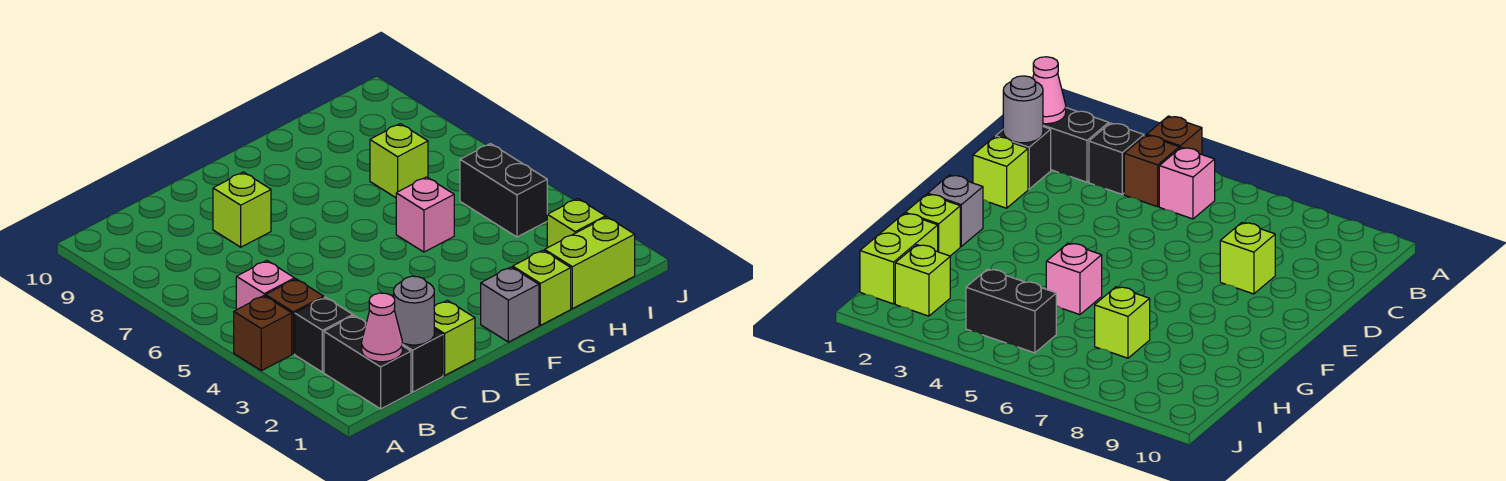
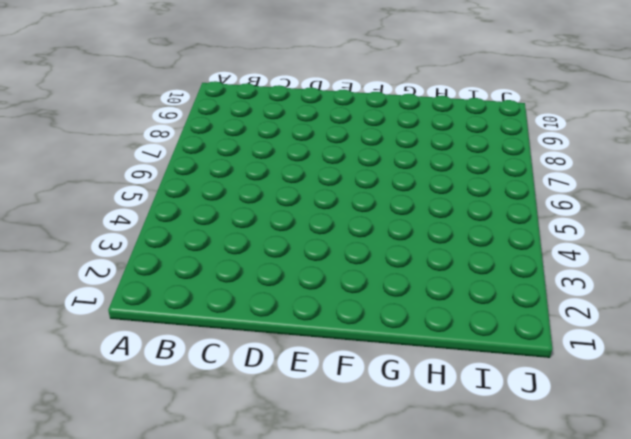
none -> brown brick A4 level 1
none -> black brick B1:B2 level 1
none -> black brick B3 level 1

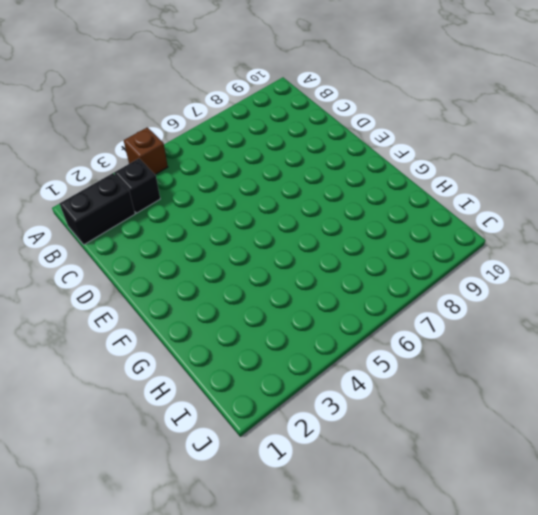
none -> brown brick B4 level 1
none -> pink brick B5 level 1
none -> black brick C1 level 1

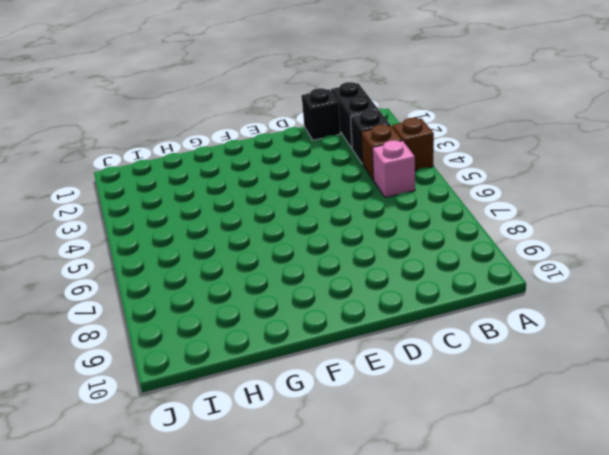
none -> lime brick D1 level 1
none -> lime brick D8 level 1
none -> grey brick F1 level 1

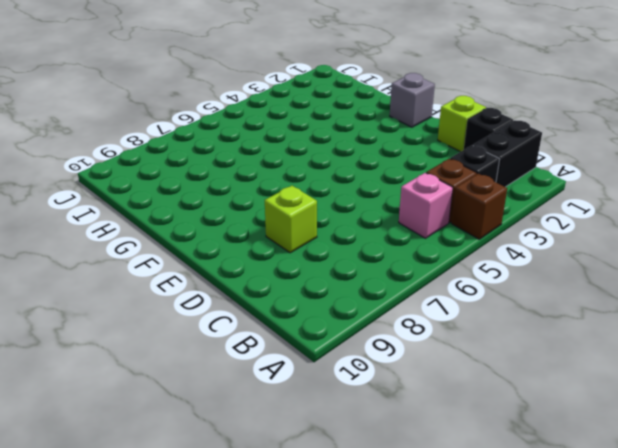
none -> lime brick G1 level 1
none -> pink brick G5 level 1
none -> lime brick H1:I1 level 1

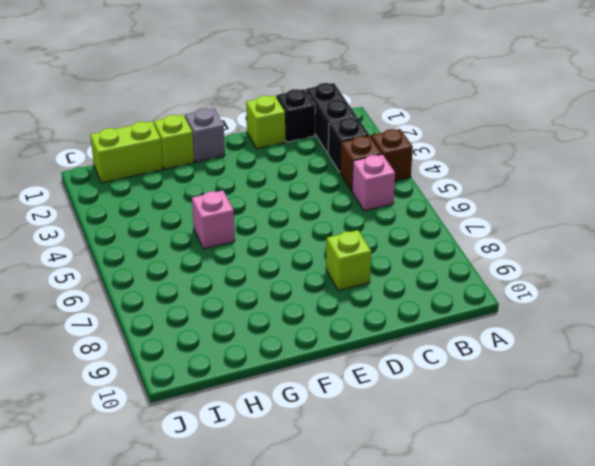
none -> lime brick H7 level 1
none -> lime brick I2 level 1
none -> black brick I4:I5 level 1

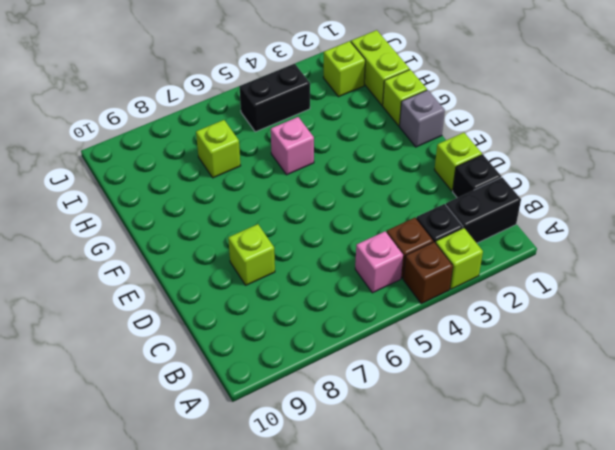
lime brick A3 level 1 -> none
none -> pink cone B1 level 2
none -> grey round brick C1 level 2

